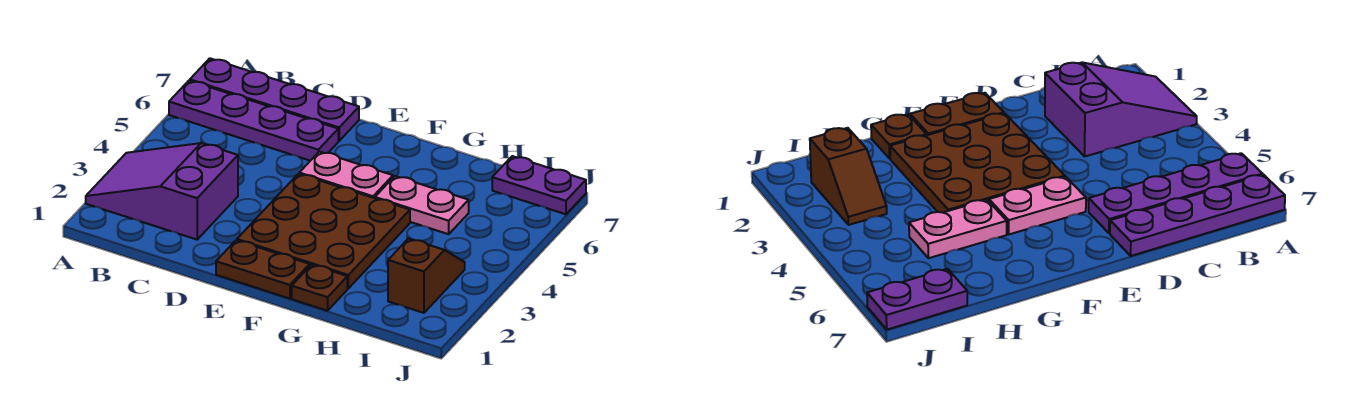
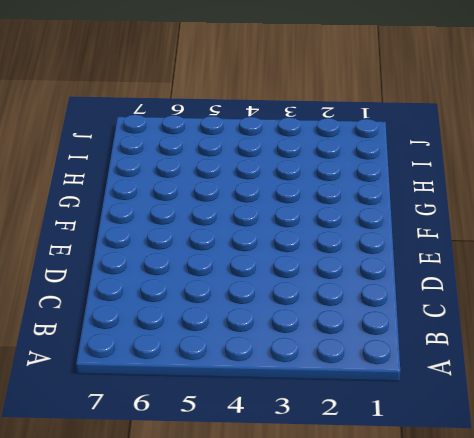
none -> purple slope A2:C3 level 1 top C
none -> purple plate A6:D6 level 1

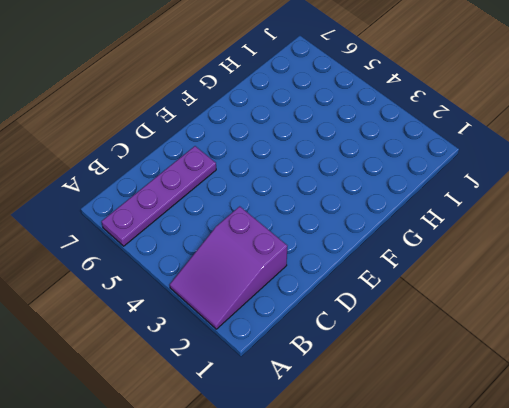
none -> purple plate A7:D7 level 1
none -> brown plate E1:F1 level 1

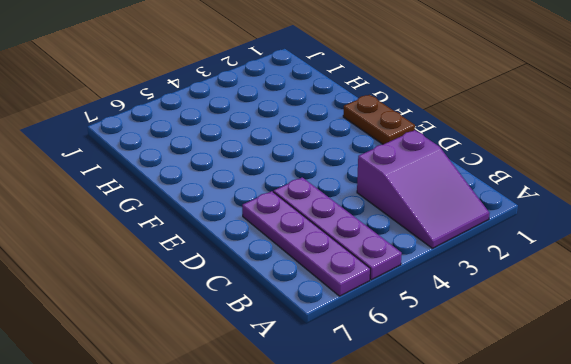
purple plate A5:D5 level 1 -> purple plate A7:D7 level 1
none -> brown plate E2:G4 level 1
none -> pink plate E5:F5 level 1

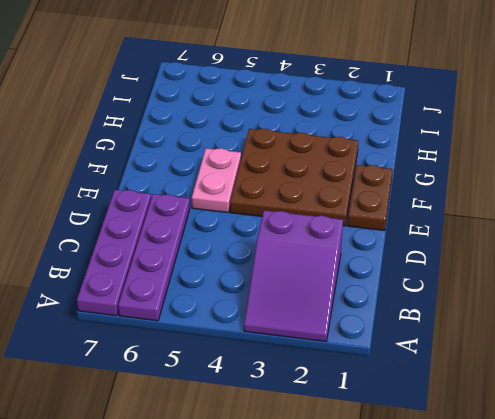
none -> brown plate G1 level 1
none -> pink plate G5:H5 level 1

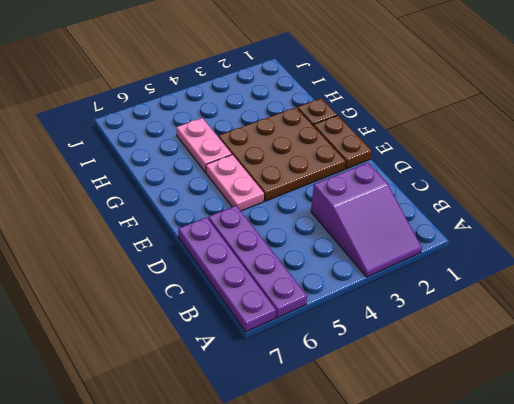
none -> brown slope I2:I3 level 1 top 2
none -> purple plate I7:J7 level 1

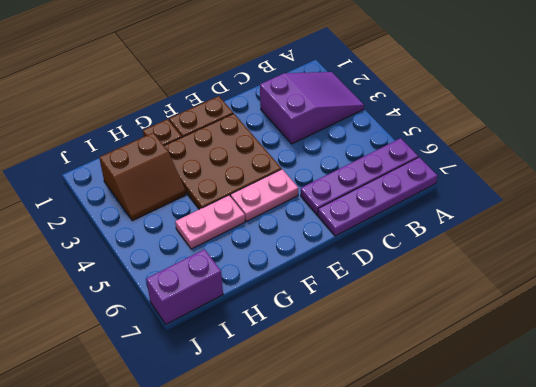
brown slope H2:I3 level 1 top 2 -> brown slope I2:I3 level 1 top 2
purple brick I7:J7 level 1 -> purple plate I7:J7 level 1

